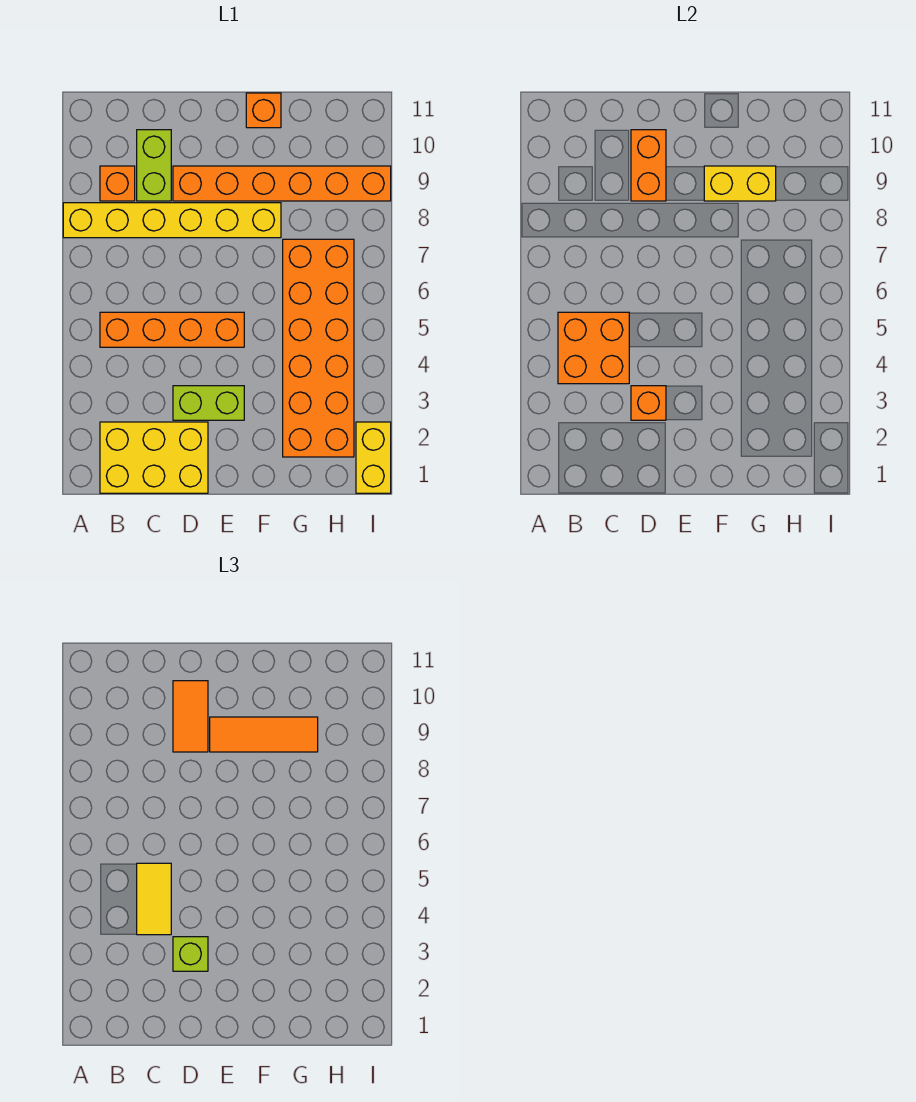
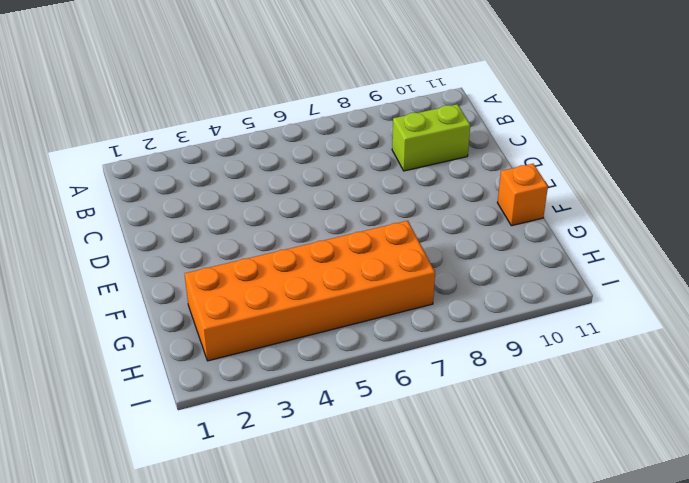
none -> yellow brick A8:F8 level 1
none -> yellow brick B1:D2 level 1
none -> orange brick B5:E5 level 1

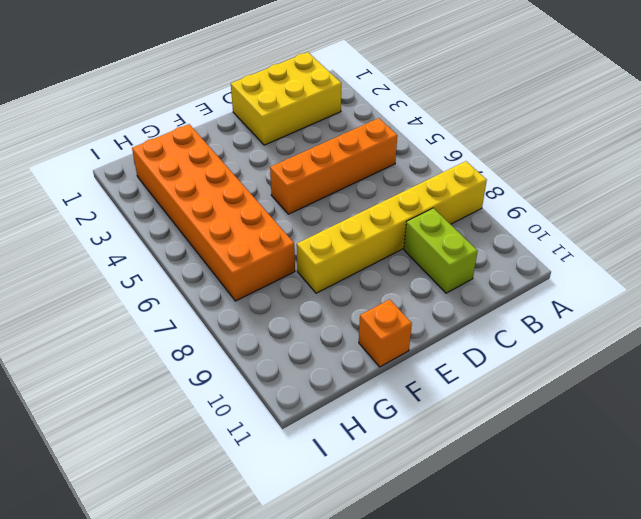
none -> orange brick B9 level 1
none -> lime brick D3:E3 level 1
none -> orange brick D9:I9 level 1

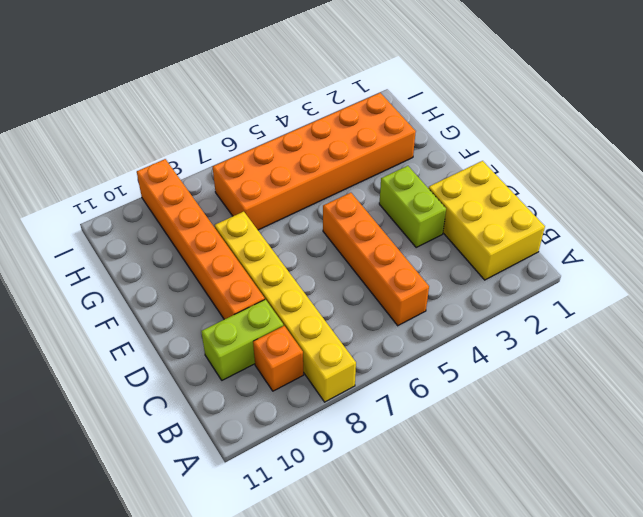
none -> orange brick F11 level 1
none -> yellow brick I1:I2 level 1
none -> orange brick B4:C5 level 2

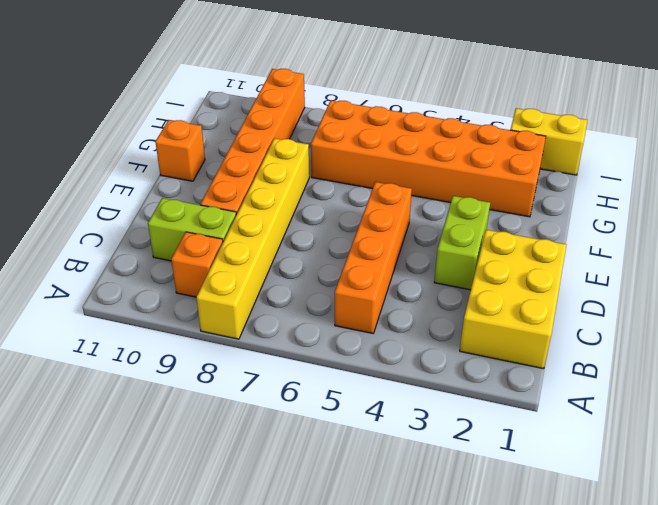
none -> orange brick B4:C5 level 2
none -> orange brick D3 level 2
none -> orange brick D9:D10 level 2

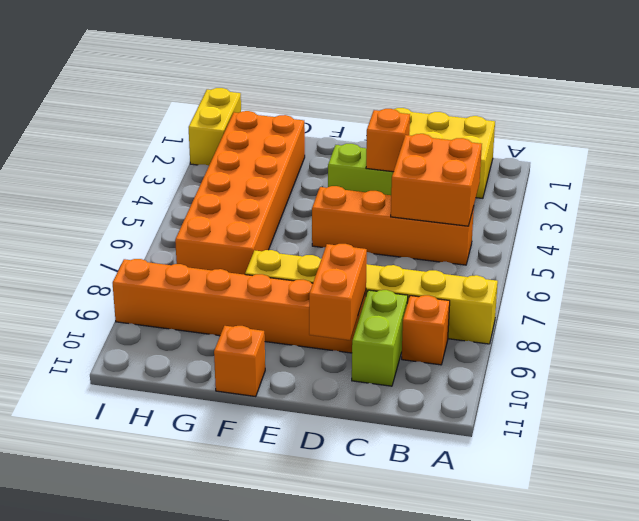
none -> yellow brick F9:G9 level 2
none -> yellow tile C4:C5 level 3
none -> lime brick D3 level 3

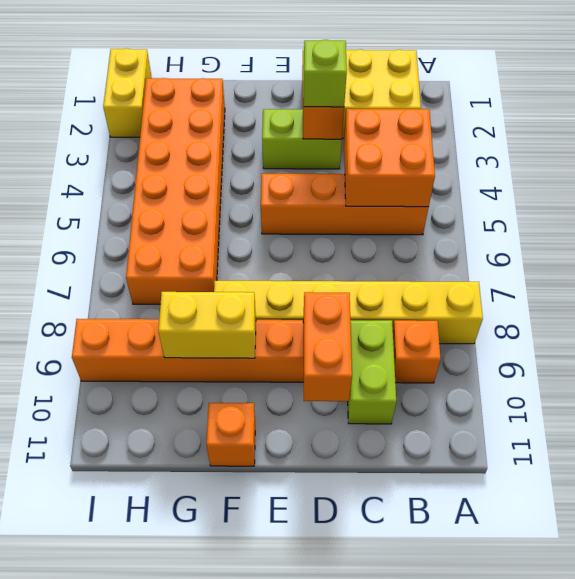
none -> yellow tile C4:C5 level 3
none -> orange tile D9:D10 level 3
none -> orange tile E9:G9 level 3

